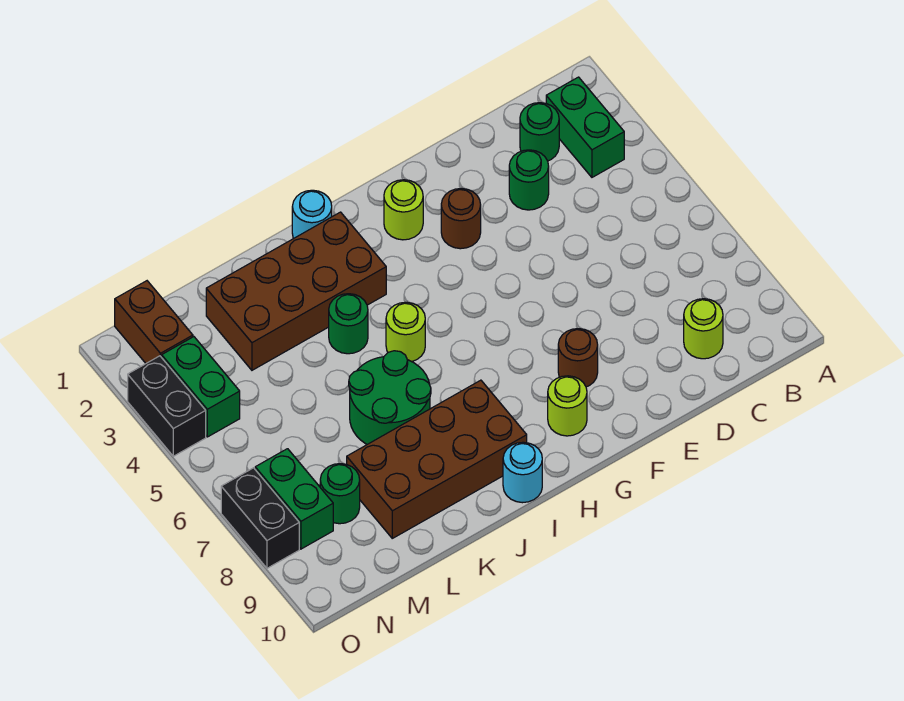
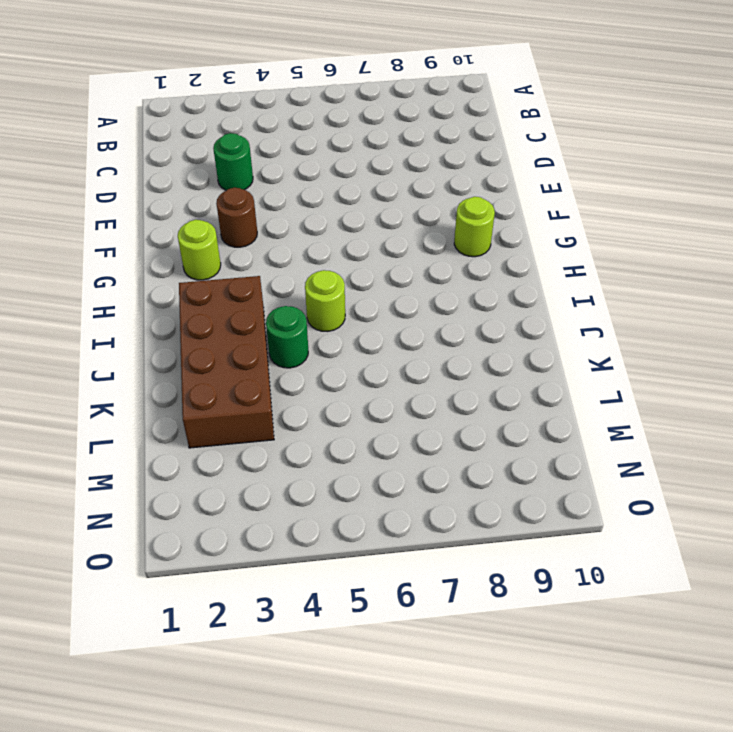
none -> green brick B2:B3 level 1
none -> green round brick C2 level 1
none -> lime round brick C9 level 1

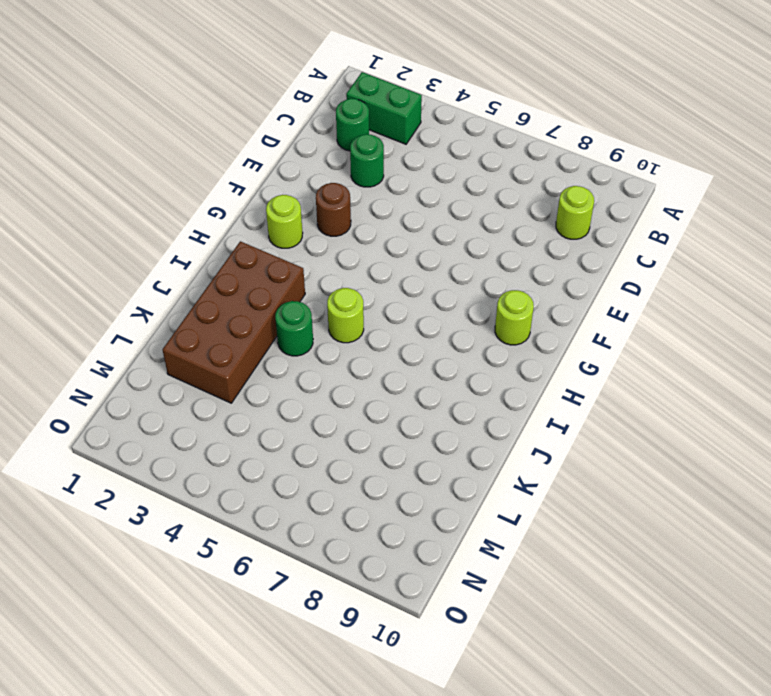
none -> brown round brick F8 level 1
none -> cyan round brick I1 level 1
none -> brown brick I8:L9 level 1

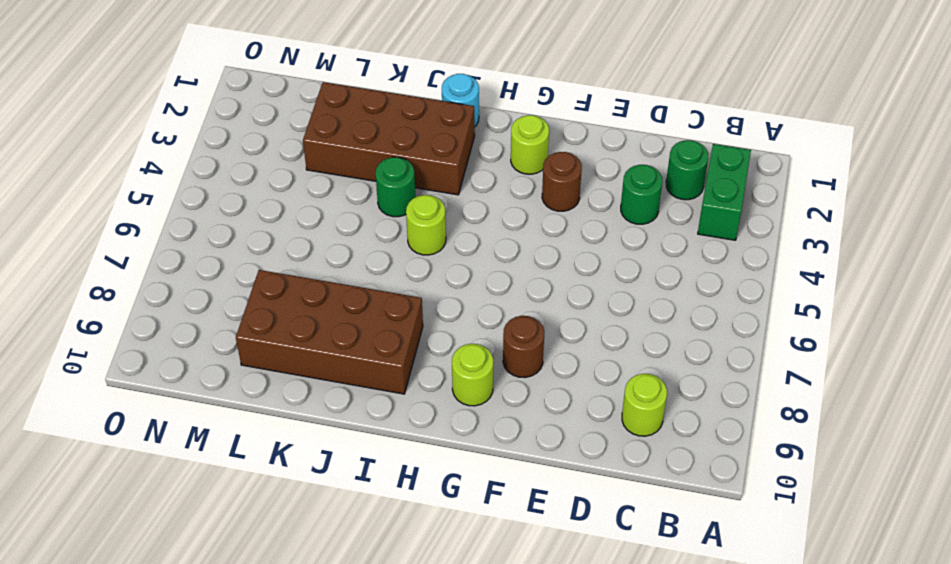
none -> cyan round brick I10 level 1
none -> green round brick J6:K7 level 1
none -> green round brick M8 level 1

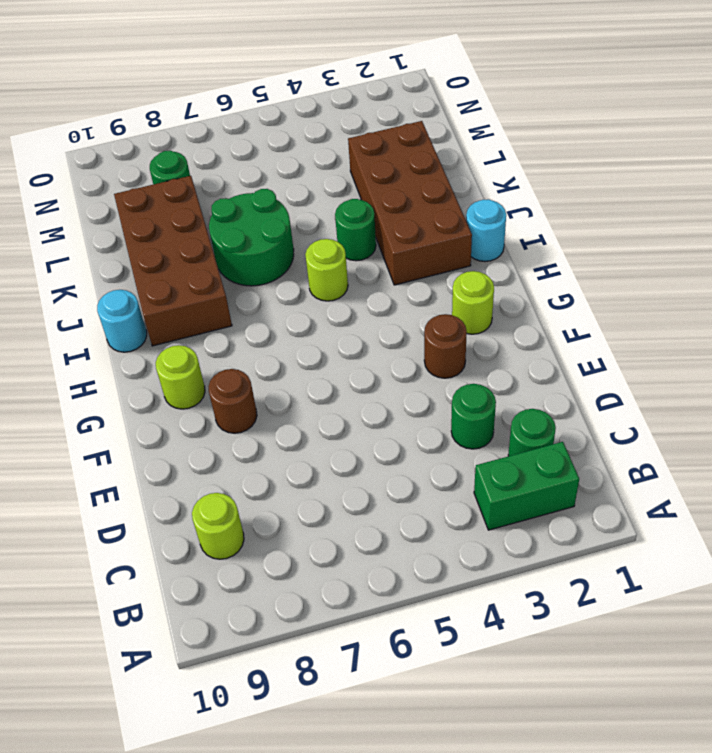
none -> brown brick N1:N2 level 1
none -> green brick N3:N4 level 1
none -> green brick N7:N8 level 1

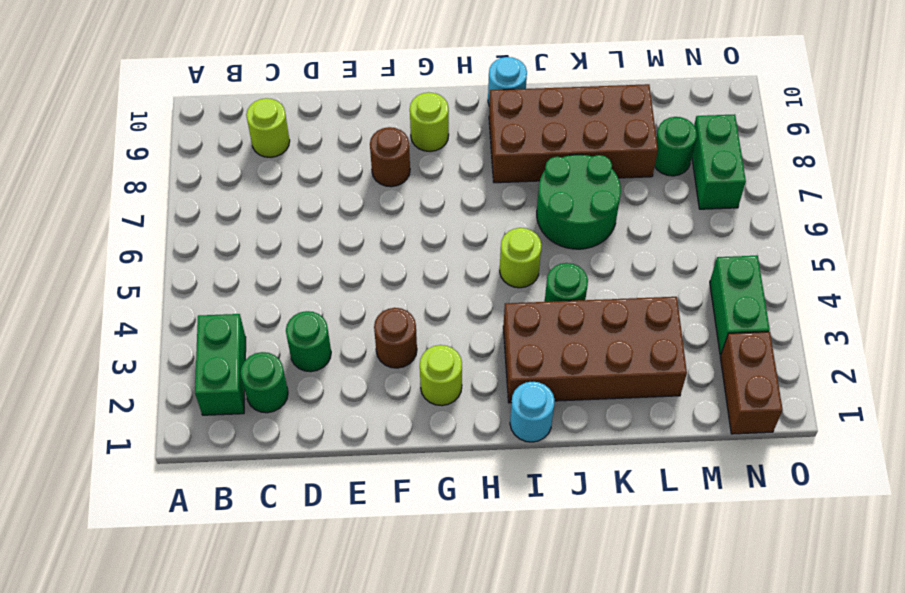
none -> black brick O3:O4 level 1
none -> black brick O7:O8 level 1

